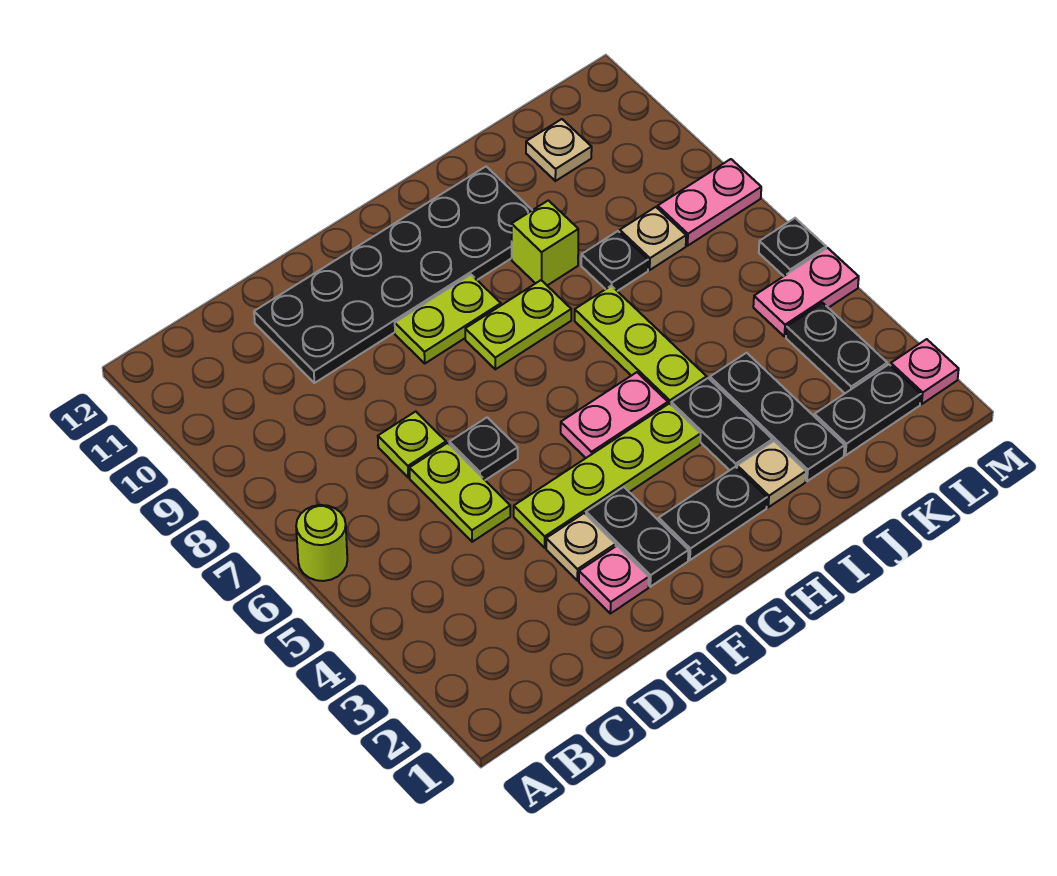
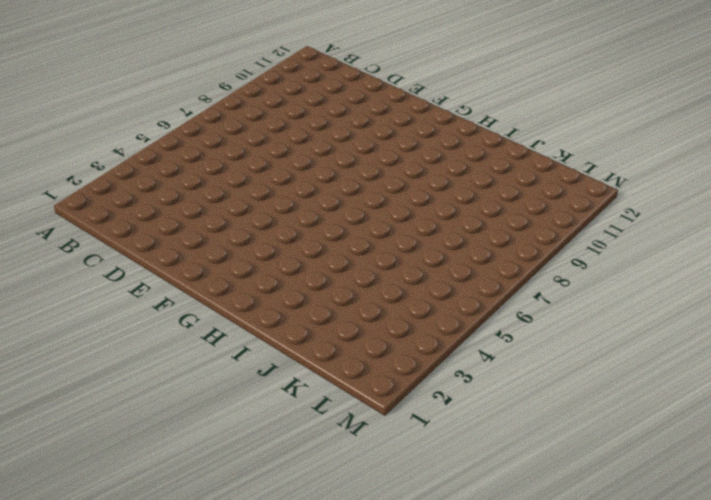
none -> lime round brick A6 level 1
none -> lime plate D5:D6 level 1
none -> lime plate D7 level 1

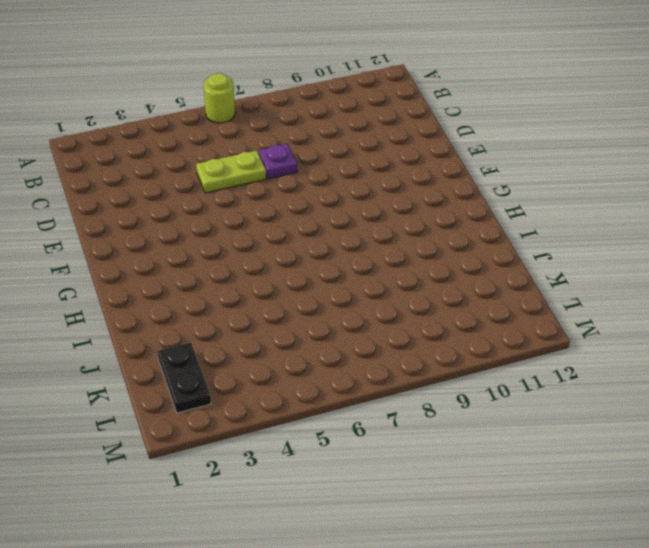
purple plate D7 level 1 -> lime plate D7 level 1
none -> black plate D10:I11 level 1
none -> pink plate E2 level 1
none -> tan plate E3 level 1

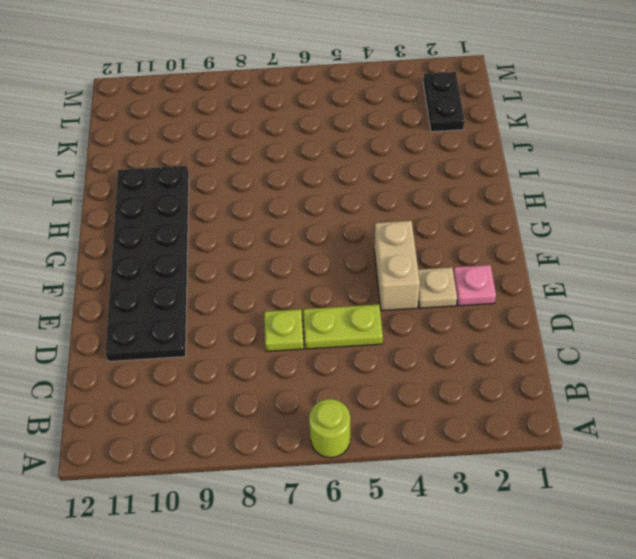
tan brick E4:F4 level 1 -> lime plate E4:H4 level 1
none -> black plate E6 level 1
none -> black plate F2:F3 level 1
none -> lime plate F9:G9 level 1

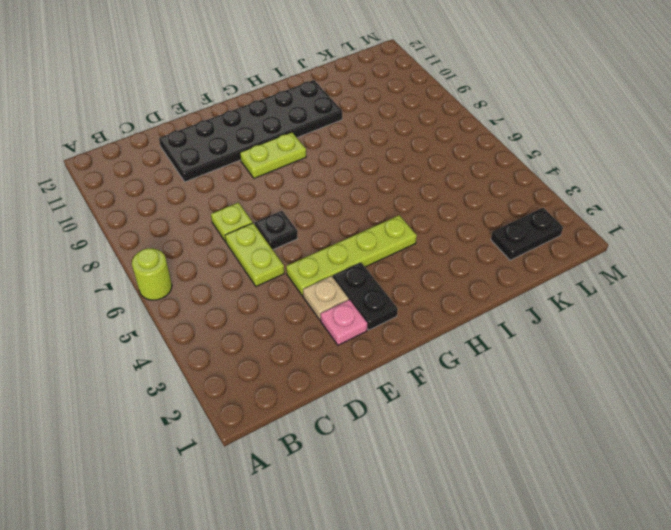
none -> black plate G2:H2 level 1
none -> pink plate G5:H5 level 1
none -> lime plate G8:H8 level 1

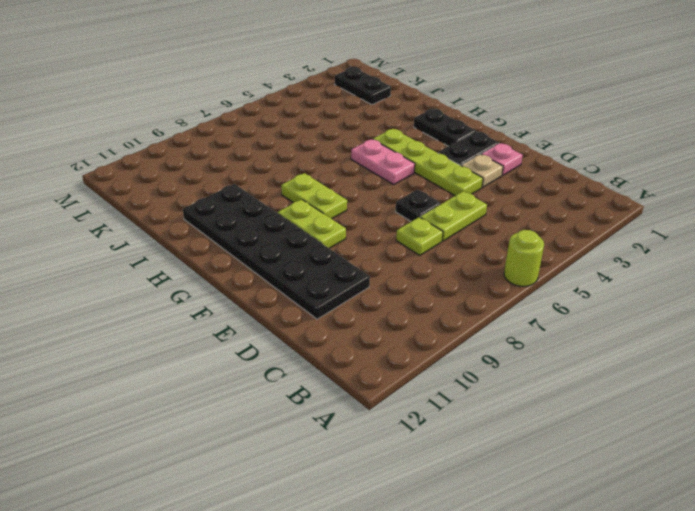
none -> tan plate I2 level 1
none -> black plate I3:I4 level 1
none -> lime plate I5:I7 level 1

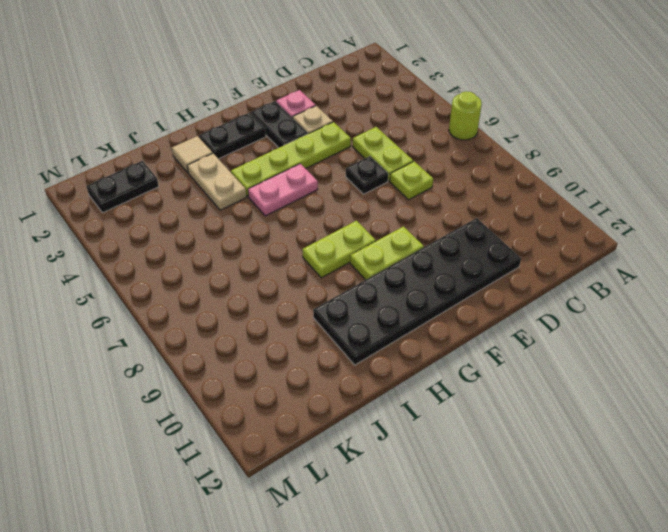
tan tile I2 level 1 -> tan plate I2 level 1
tan plate I3:I4 level 1 -> black plate I3:I4 level 1
none -> lime plate I5:I7 level 1
none -> lime brick I9 level 1
none -> black plate J2:J4 level 1

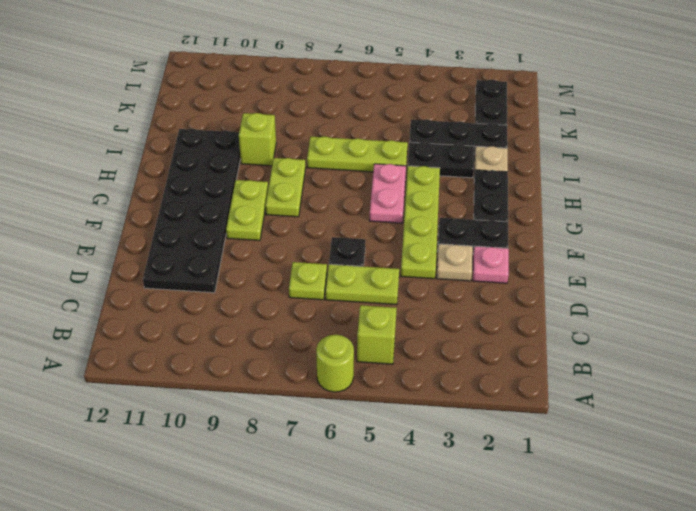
lime brick B5 level 1 -> none
none -> black plate J8 level 1
none -> tan plate K8 level 1
none -> tan plate K11 level 1

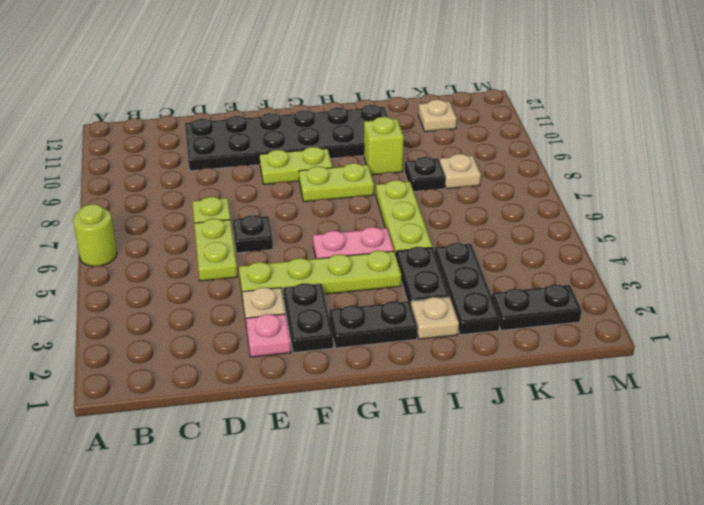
none -> black plate L3:L4 level 1
none -> pink plate L5:M5 level 1
none -> pink plate L8:M8 level 1

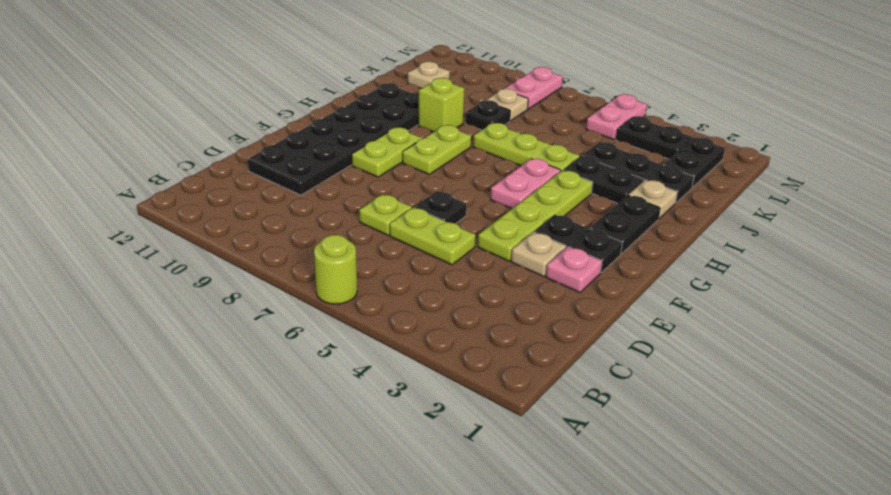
none -> pink plate M2 level 1
none -> black plate M6 level 1

